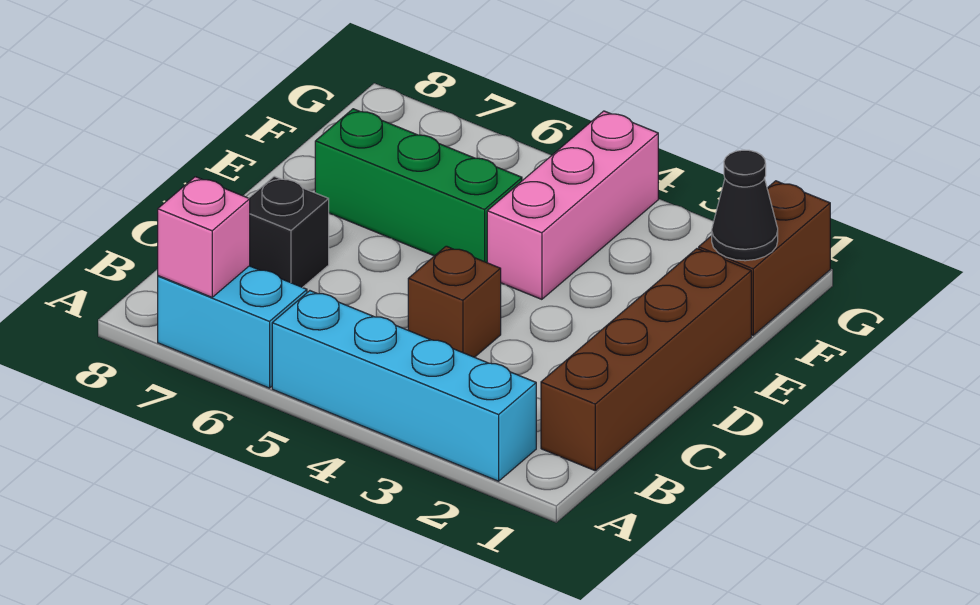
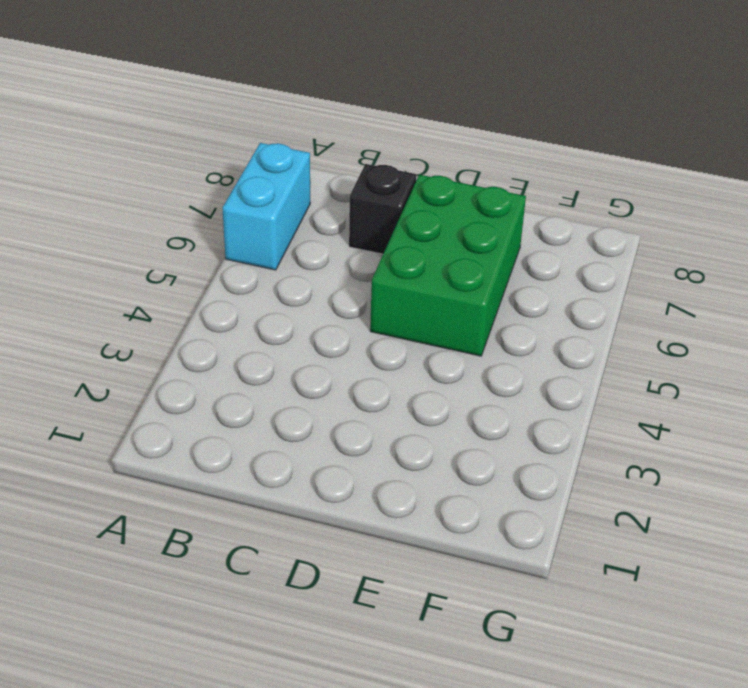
green brick D5:E7 level 1 -> green brick E5:E7 level 1
none -> cyan brick A2:A5 level 1
none -> brown brick B1:E1 level 1

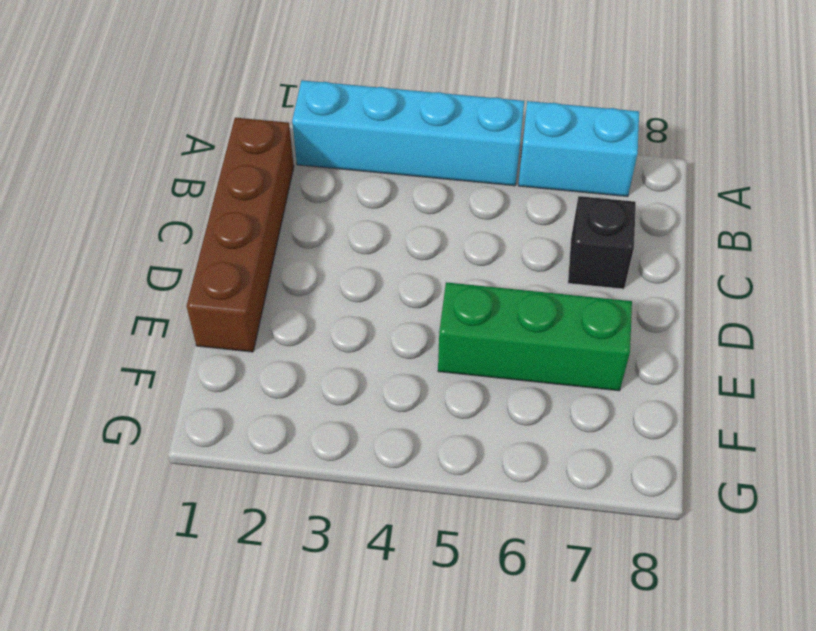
none -> brown brick C4 level 1
none -> pink brick E4:G4 level 1

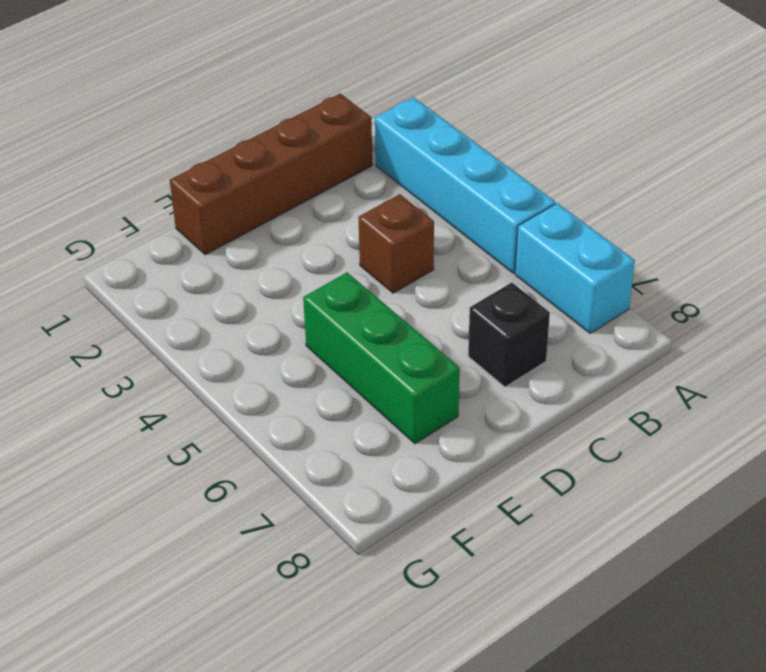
none -> pink brick E4:G4 level 1
none -> brown brick F1:G1 level 1

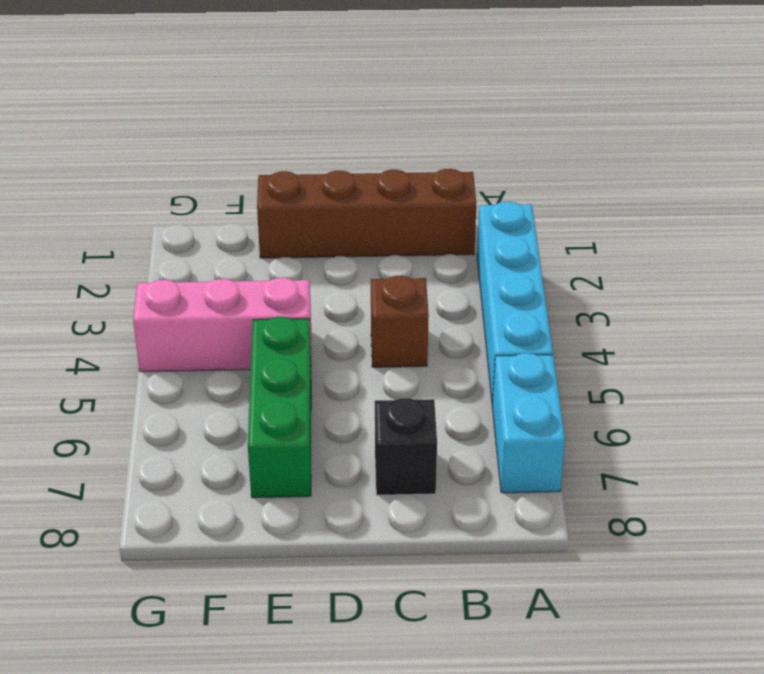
none -> brown brick F1:G1 level 1
none -> pink brick A7 level 2

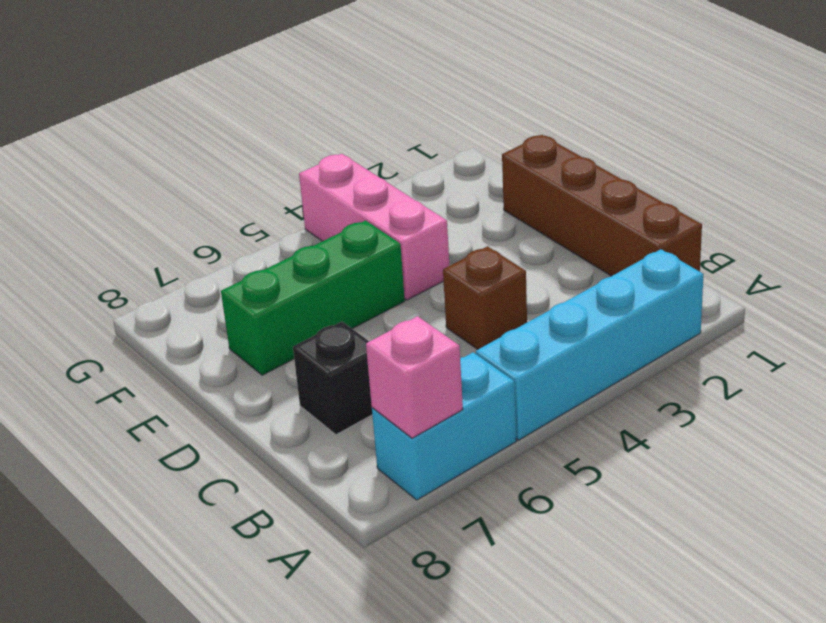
none -> brown brick F1:G1 level 1
none -> black cone F1 level 2

